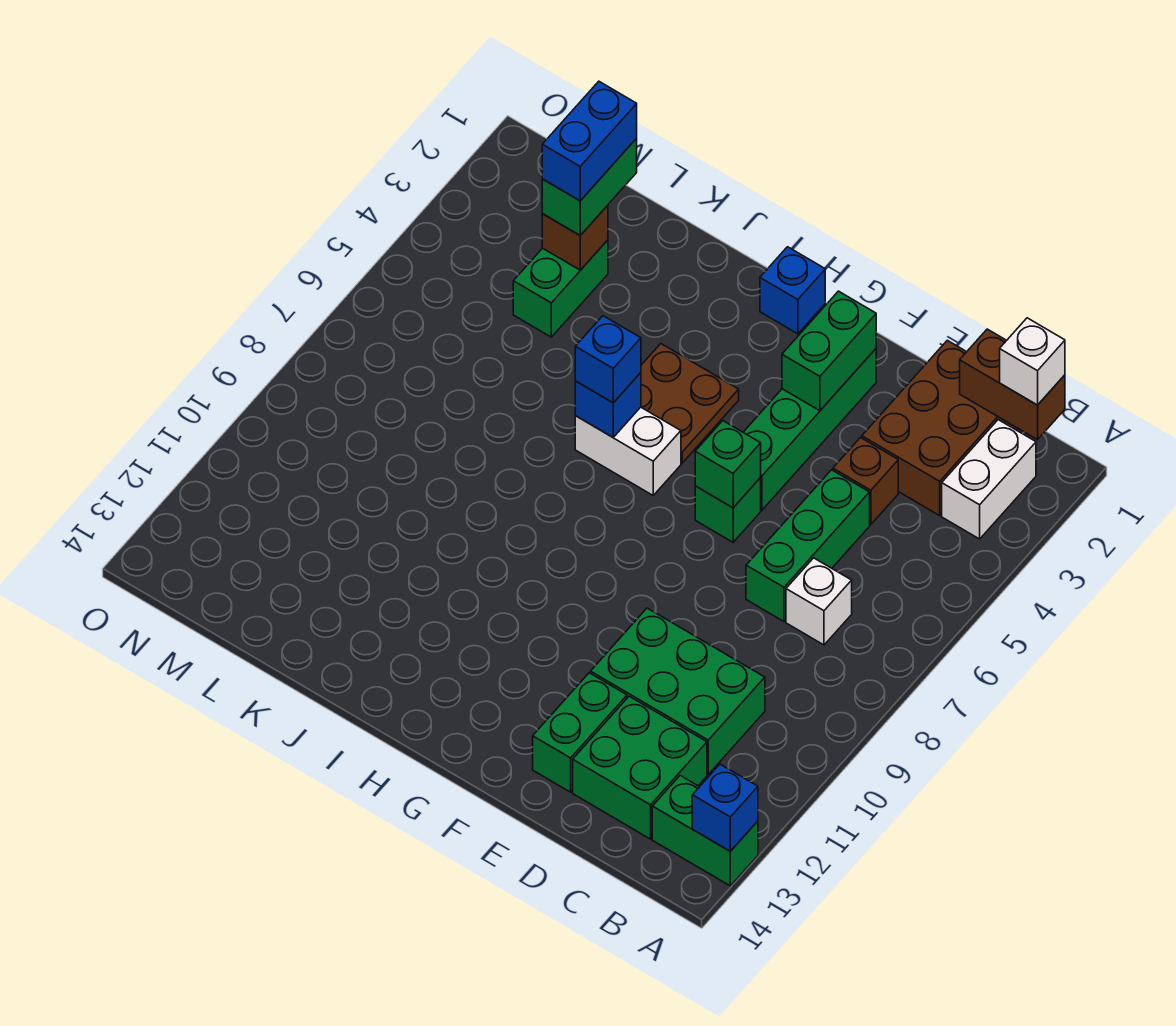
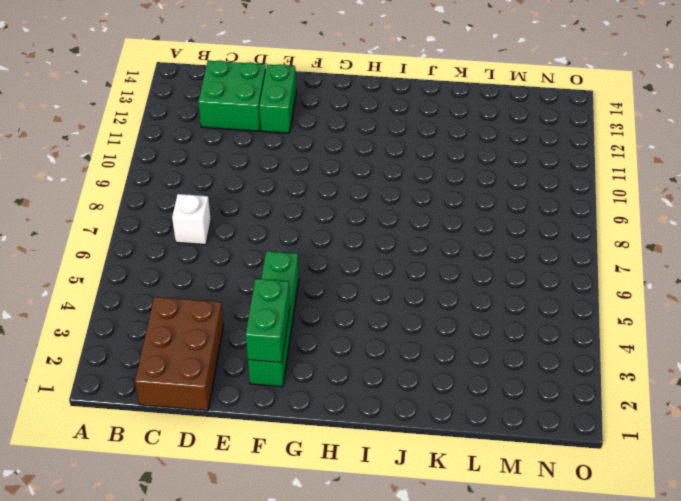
none -> green brick A13:B13 level 1
none -> white brick B2:B3 level 1
none -> green brick C10:E11 level 1

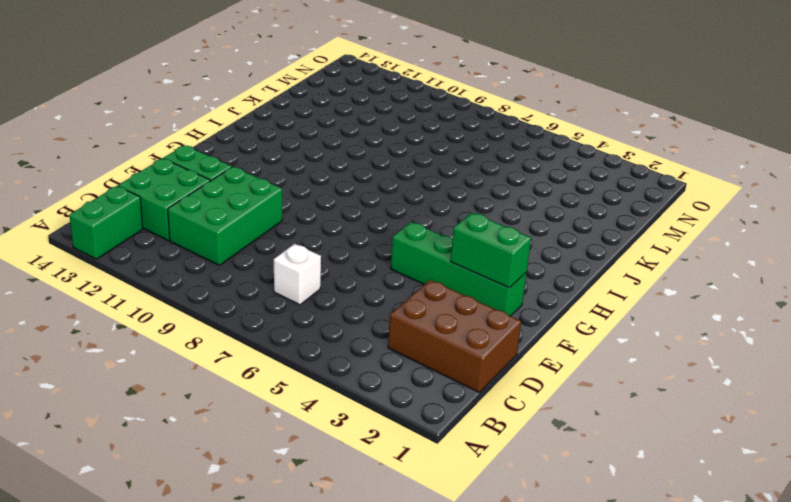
none -> white brick B2:B3 level 1
none -> brown brick D4 level 1
none -> green brick D5:D7 level 1

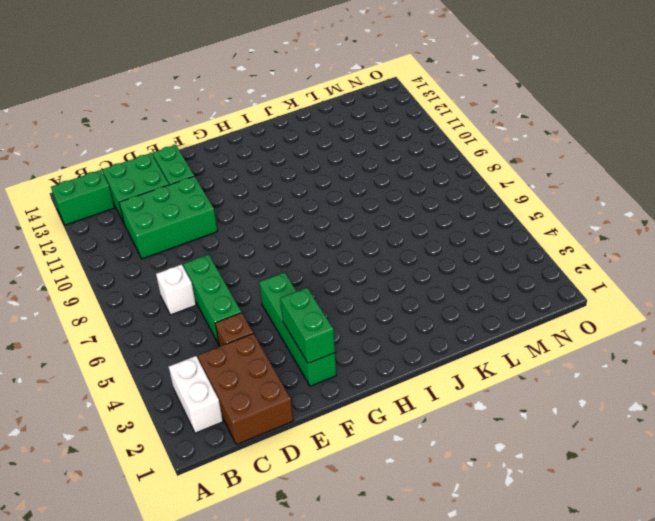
none -> green brick F6 level 1
none -> blue brick H1 level 1
none -> brown plate H4:I5 level 1

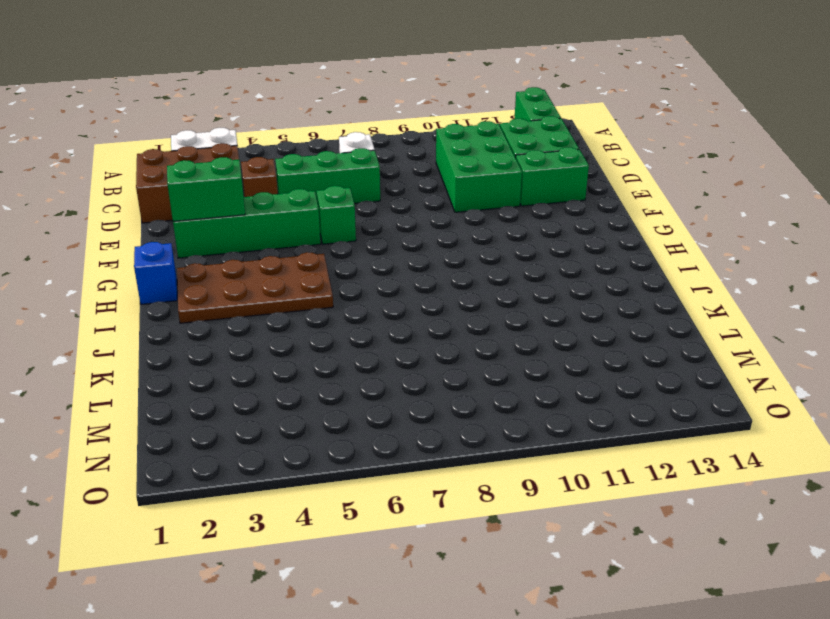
brown plate H2:I5 level 1 -> brown plate H4:I5 level 1
none -> white brick H6:I6 level 1
none -> green brick L3:L4 level 1
none -> blue brick A13 level 2

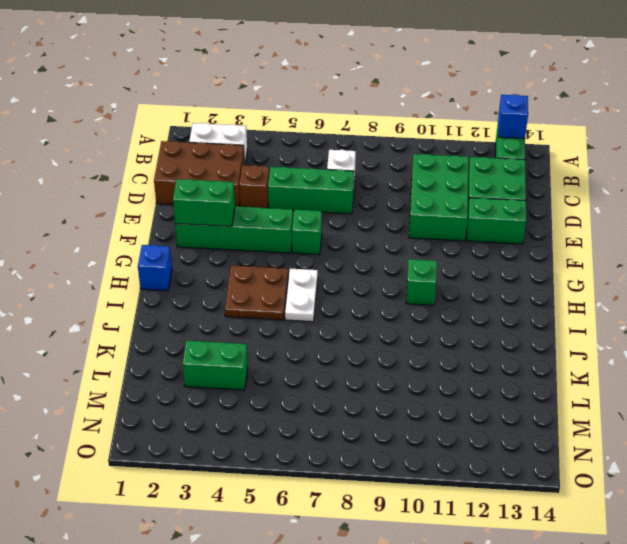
white plate H6:I6 level 1 -> white brick H6:I6 level 1
green brick H10 level 1 -> green brick F6 level 2
none -> brown brick B1:C1 level 2
none -> blue brick I6 level 2
none -> brown brick L3 level 2

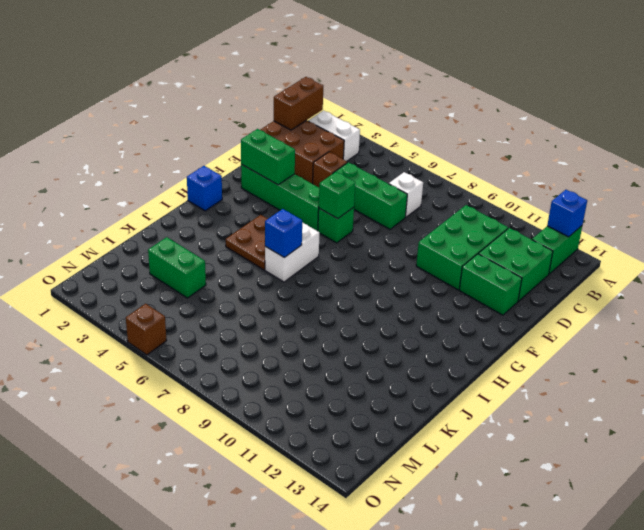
brown brick O5 level 1 -> brown brick L3 level 2
none -> white brick B1 level 3
none -> blue brick I6 level 3
none -> green brick L2:L3 level 3

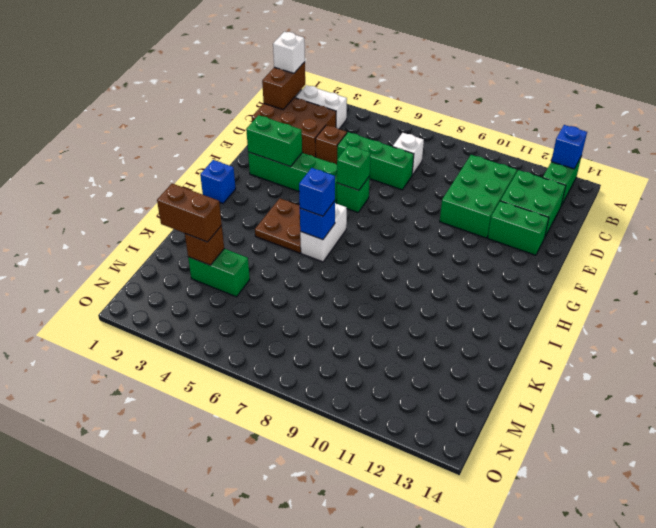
brown brick L2:L3 level 3 -> green brick L2:L3 level 3
none -> blue brick L2:L3 level 4

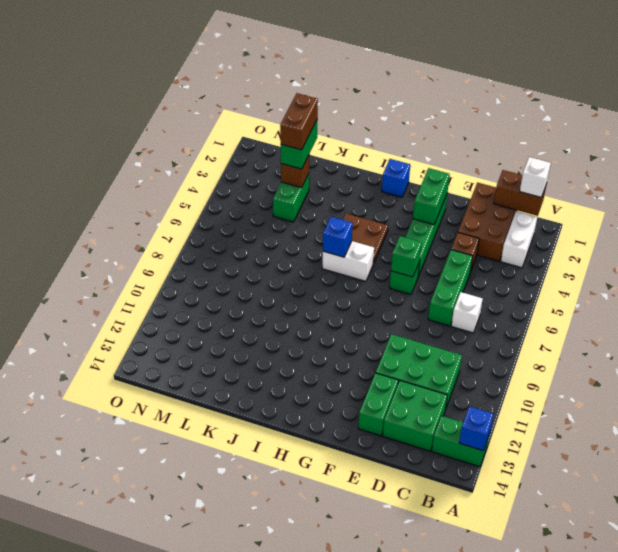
brown brick L2:L3 level 4 -> blue brick L2:L3 level 4
none -> blue brick I6 level 3

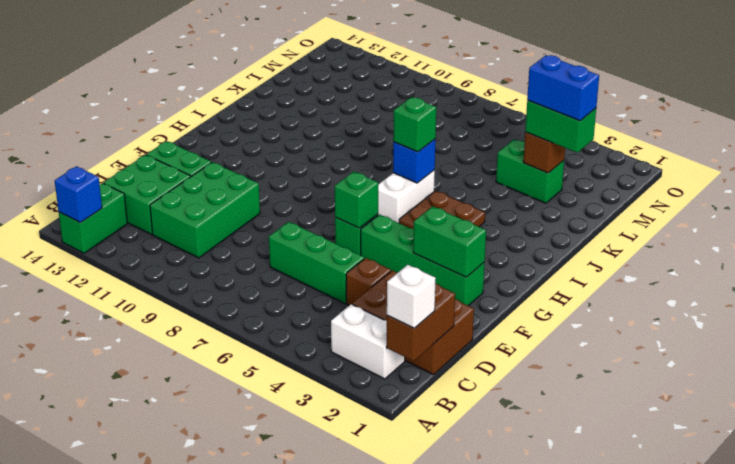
green brick I6 level 3 -> blue brick I6 level 3
none -> white brick C7 level 1
none -> blue brick H1 level 1

